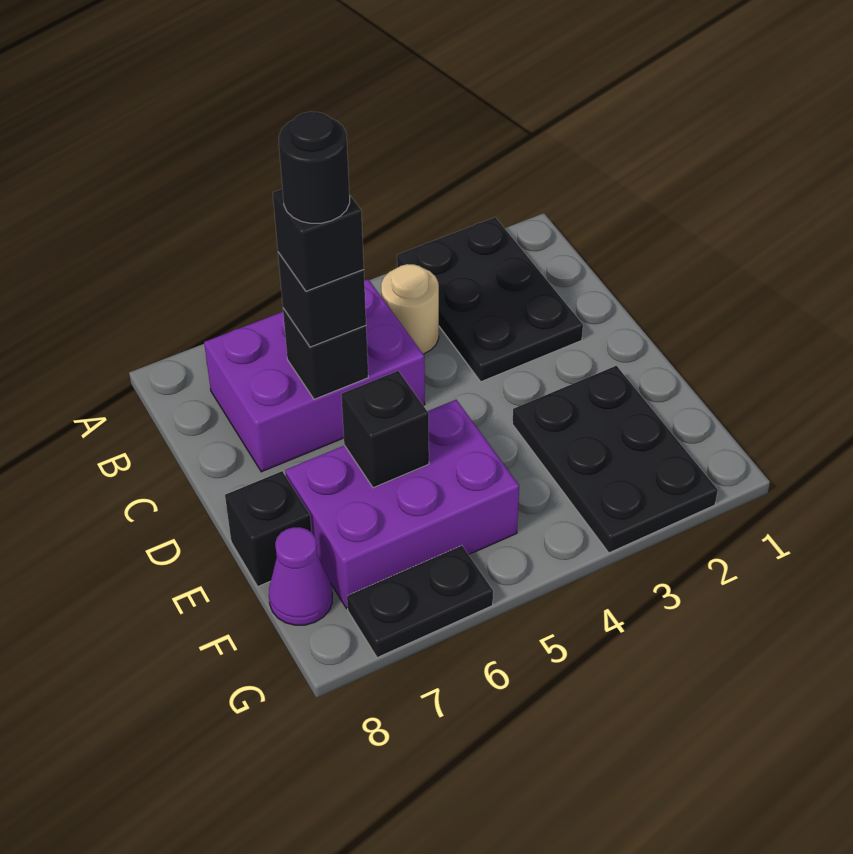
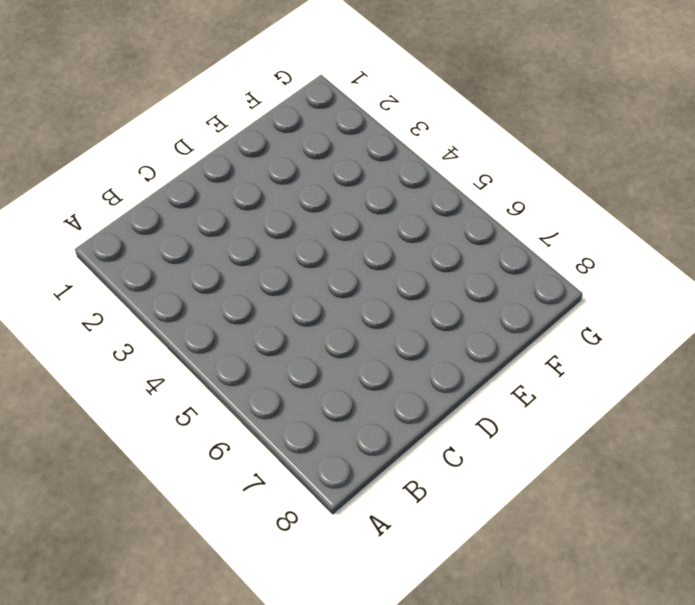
none -> black plate A2:C3 level 1
none -> tan round brick B4 level 1
none -> purple brick B5:C7 level 1

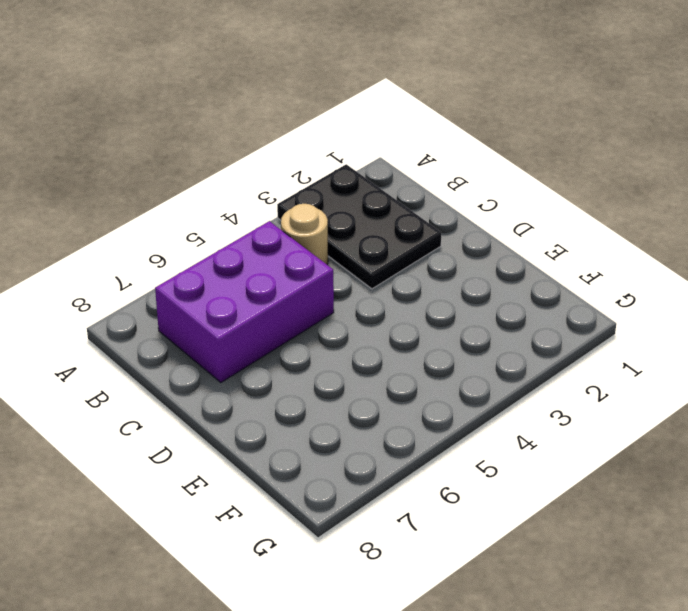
none -> black plate E2:G3 level 1
none -> purple brick E5:F7 level 1
none -> black brick E8 level 1

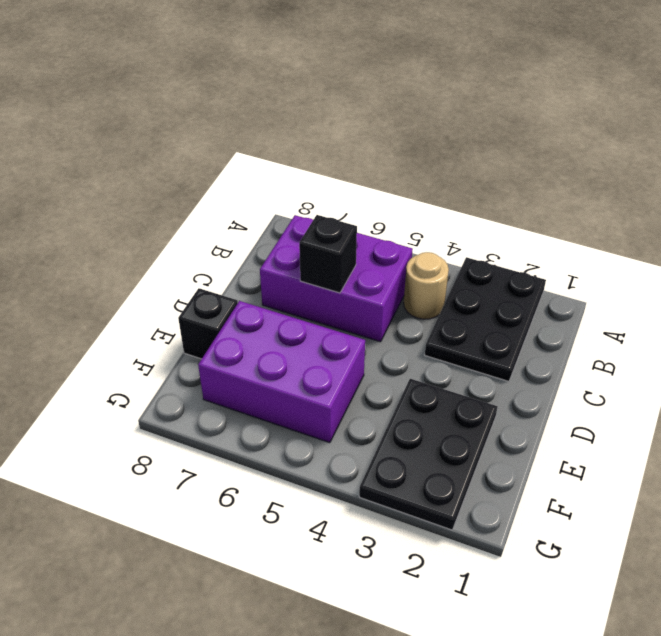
none -> purple cone F8 level 1
none -> black plate G6:G7 level 1
none -> black brick E6 level 2

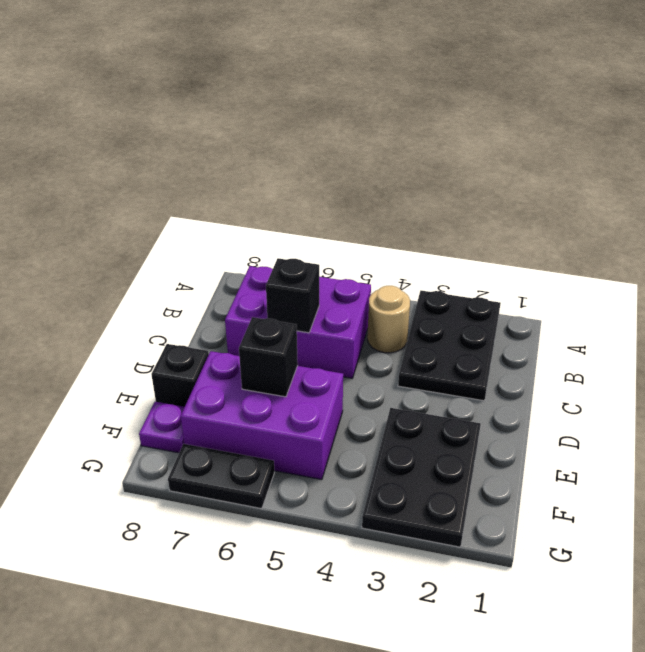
purple plate F8 level 1 -> purple cone F8 level 1
none -> black brick C6 level 3
none -> black brick C6 level 4
none -> black round brick C6 level 5

